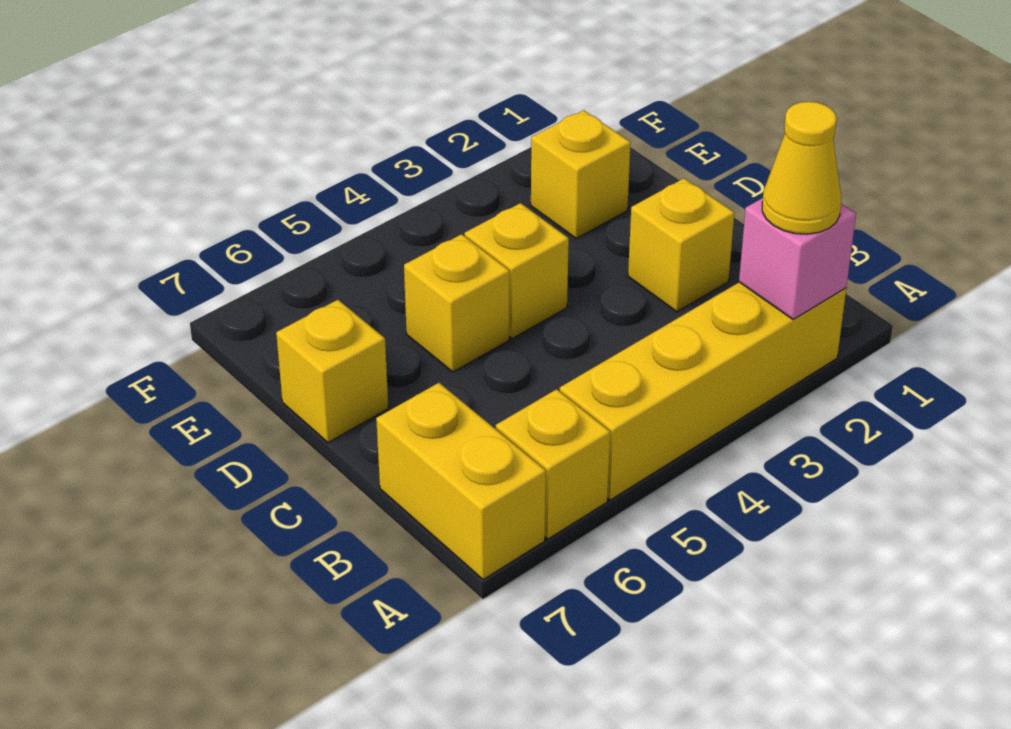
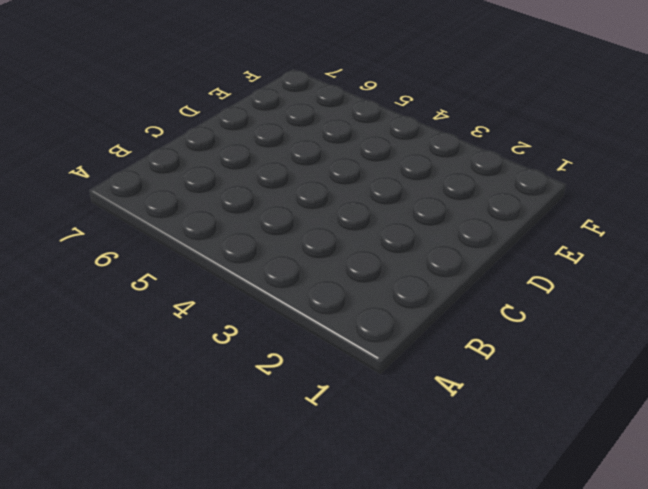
none -> yellow brick A2:A5 level 1
none -> yellow brick A6 level 1

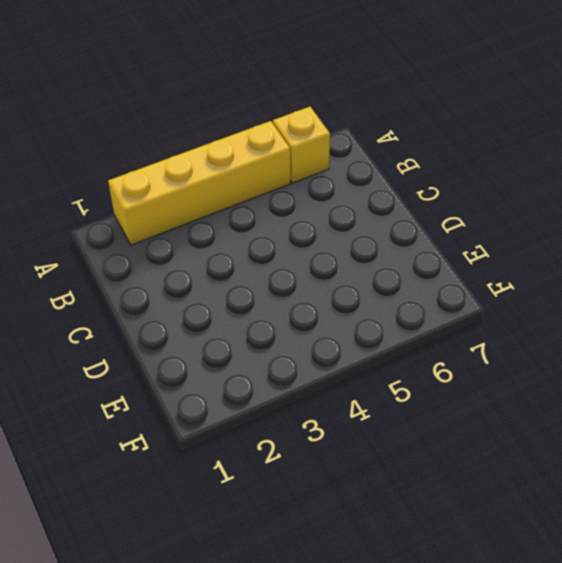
none -> yellow brick A7:B7 level 1
none -> yellow brick C2 level 1

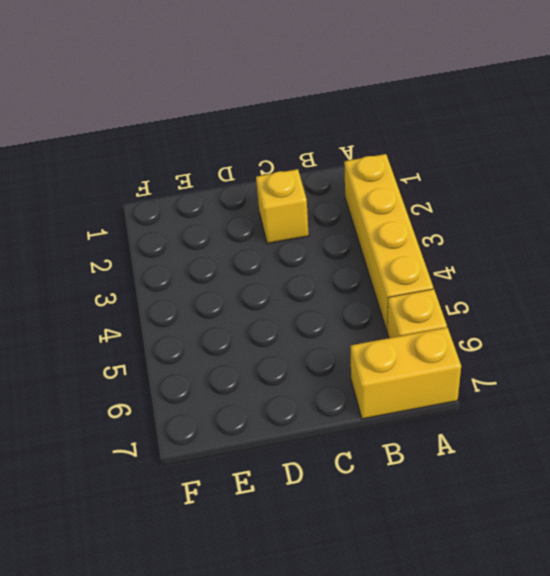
none -> yellow brick D4 level 1
none -> yellow brick D5 level 1

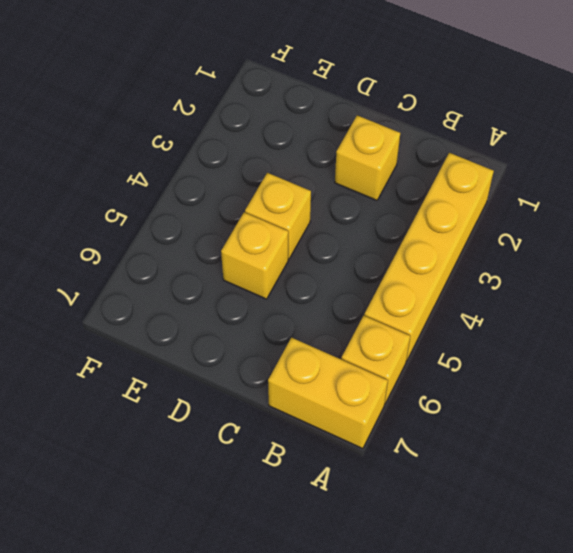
none -> yellow brick D7 level 1
none -> yellow brick E2 level 1

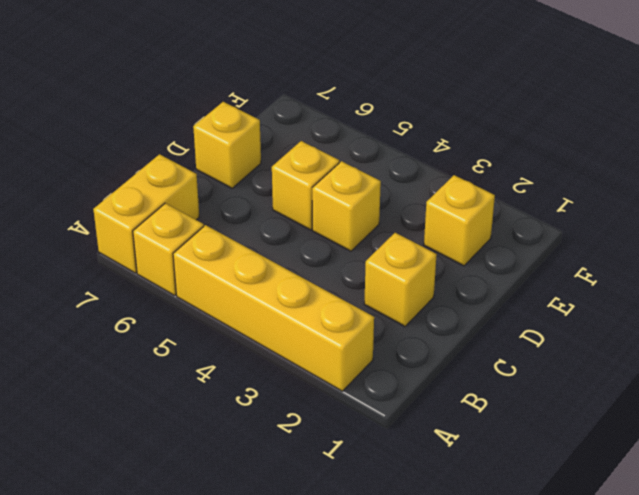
none -> pink brick A2 level 2
none -> yellow cone A2 level 3

